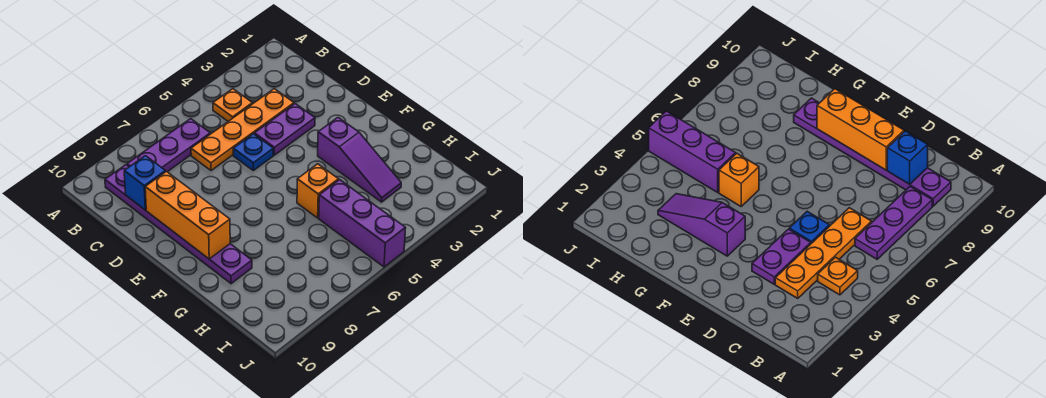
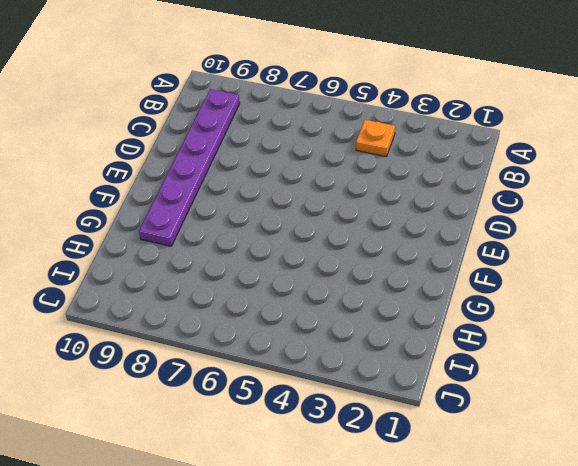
none -> purple plate B6:B8 level 1
none -> orange plate C3:C6 level 1

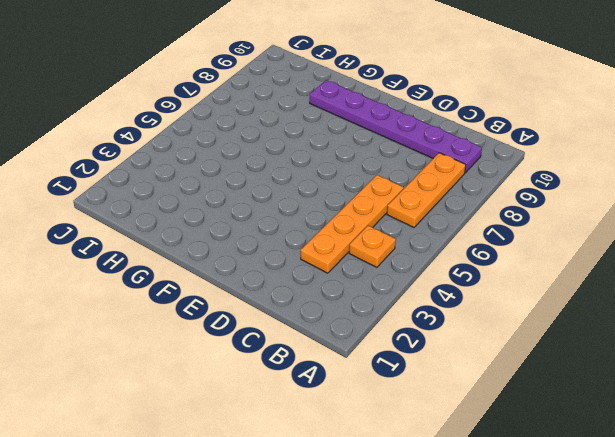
orange plate B6:B8 level 1 -> purple plate B6:B8 level 1
none -> purple plate D3:D4 level 1
none -> blue plate D5 level 1

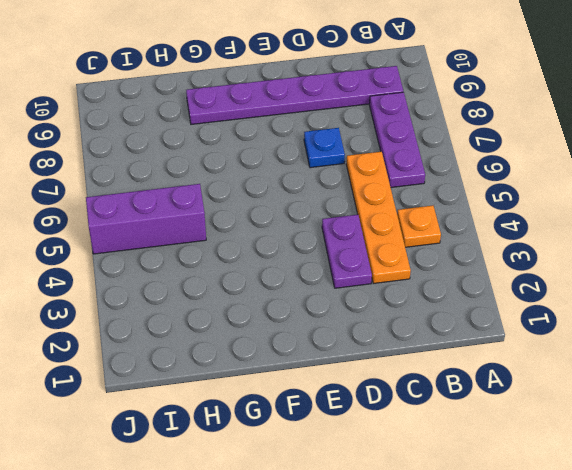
blue plate D7 level 1 -> blue plate D5 level 1
none -> purple slope F3:H3 level 1 top F
none -> orange brick G5 level 1

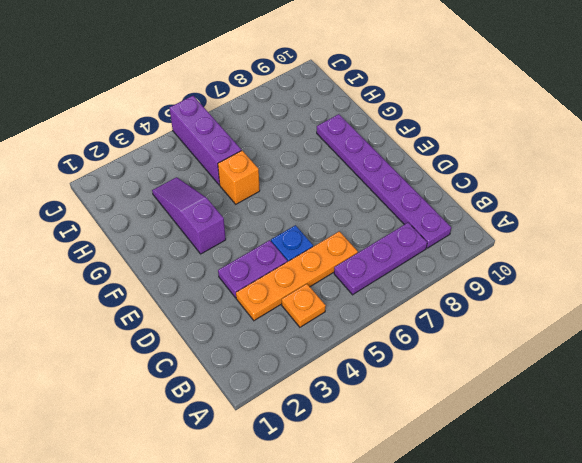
none -> blue brick C9 level 2
none -> orange brick D9:F9 level 2

